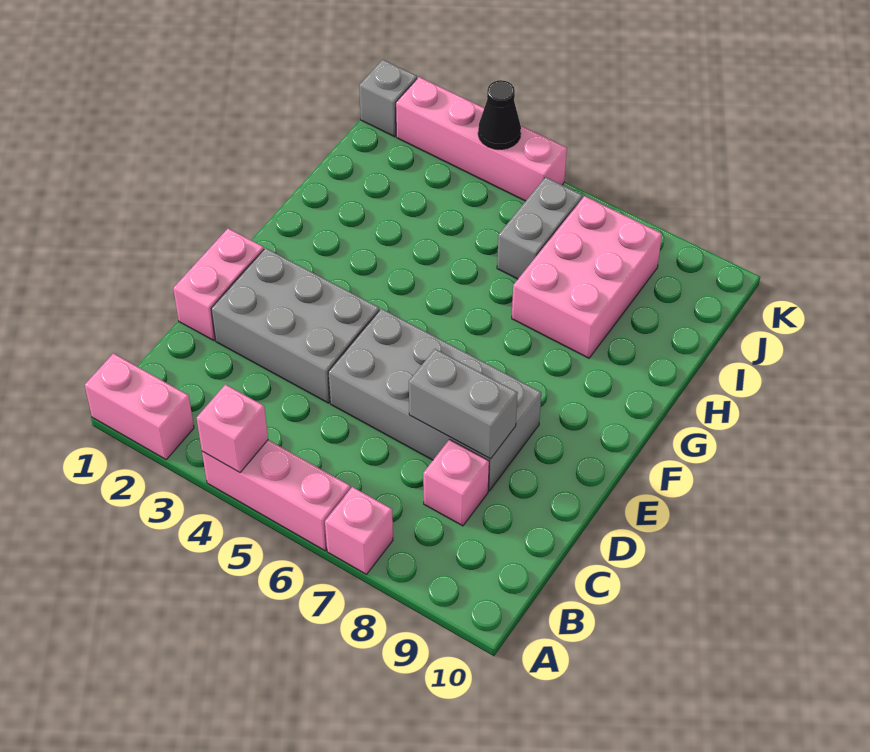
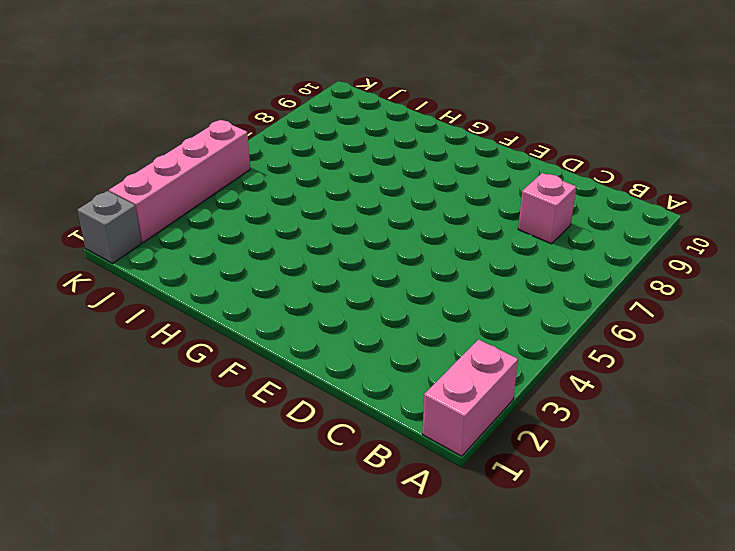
none -> pink brick A4:A6 level 1
none -> pink brick A7 level 1
none -> pink brick D1:E1 level 1

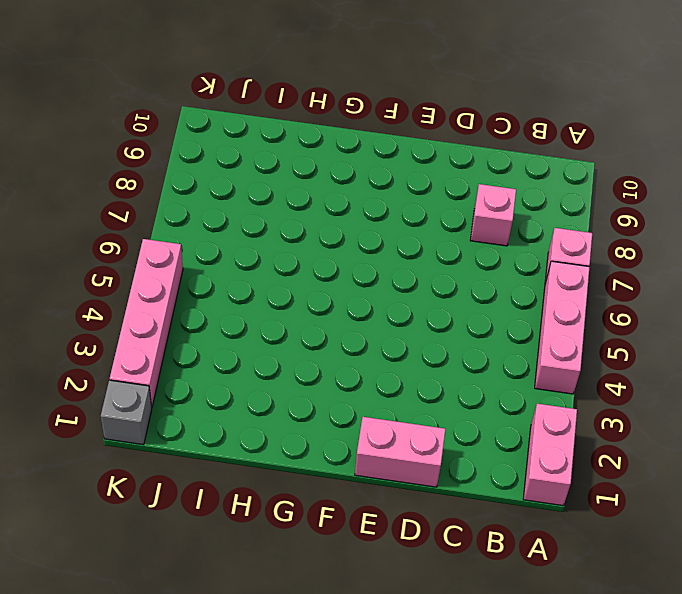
none -> grey brick D2:E4 level 1
none -> grey brick D5:E8 level 1
none -> pink brick H7:J8 level 1

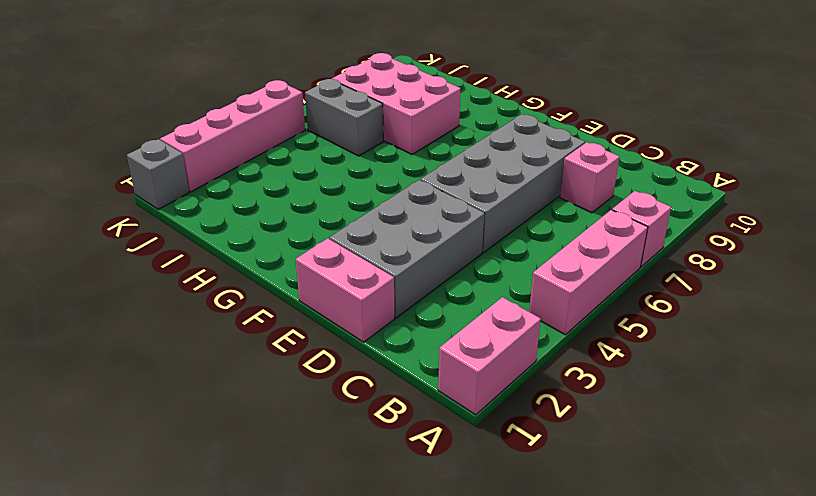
none -> pink brick A4 level 2
none -> grey brick D7:D8 level 2
none -> black cone K4 level 2

